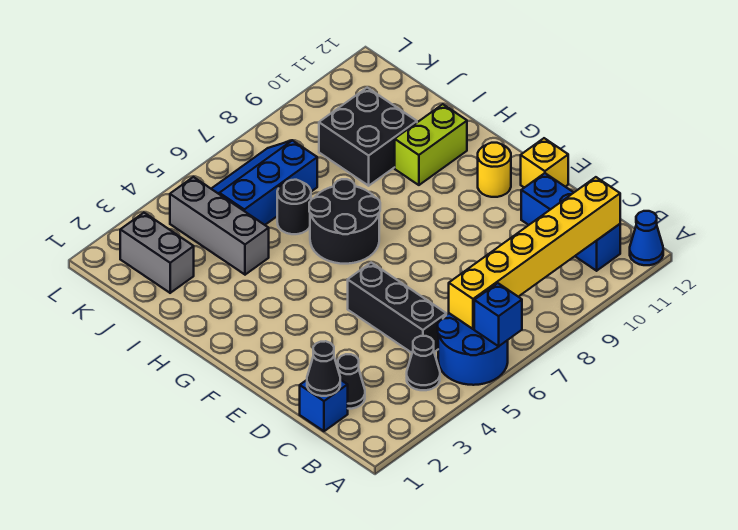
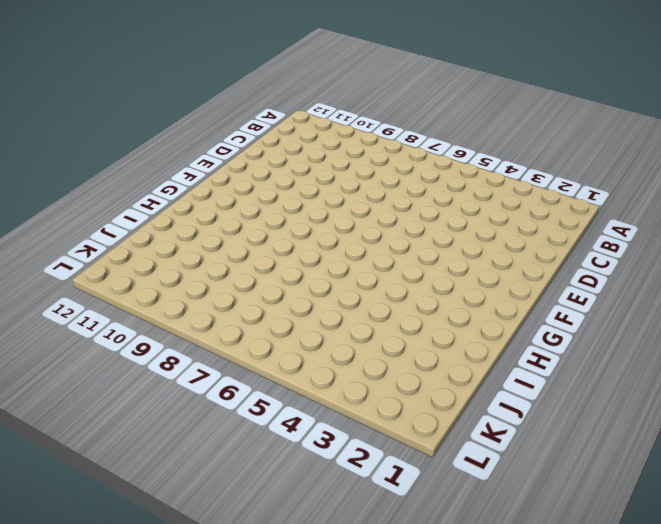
none -> blue round brick A5:B6 level 1
none -> blue cone A12 level 1
none -> black cone B4 level 1

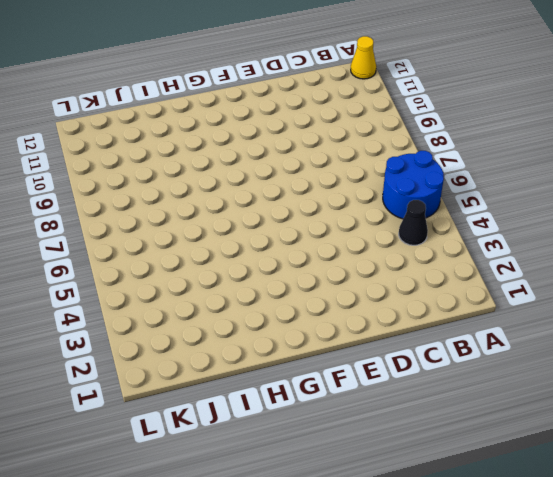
yellow cone A12 level 1 -> blue cone A12 level 1
none -> blue brick B11:D11 level 1
none -> blue brick C1 level 1
none -> black cone C2 level 1

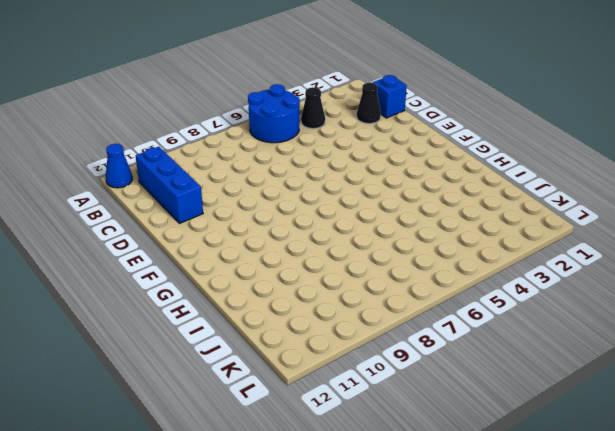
none -> black brick C5:E5 level 1
none -> yellow brick E12 level 1
none -> yellow round brick F11 level 1

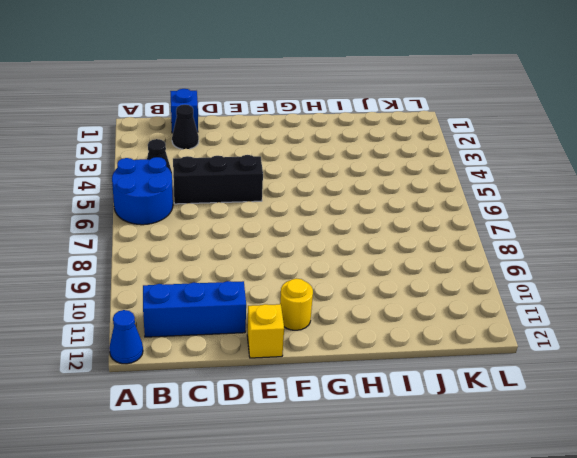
none -> black round brick G6:H7 level 1
none -> lime brick H10:H11 level 1
none -> grey brick I4:K4 level 1

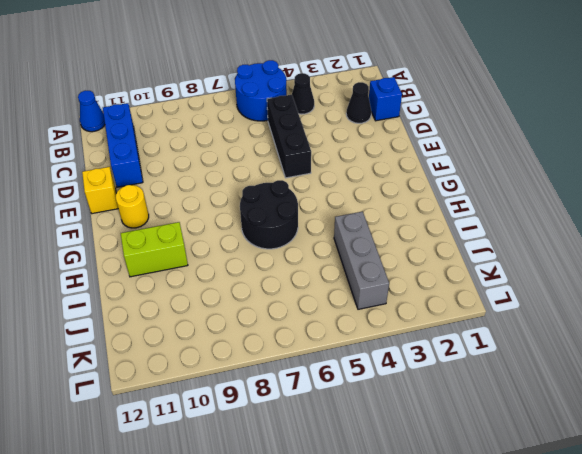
none -> black round brick I6 level 1
none -> black brick I9:J10 level 1
none -> grey brick J2:K2 level 1

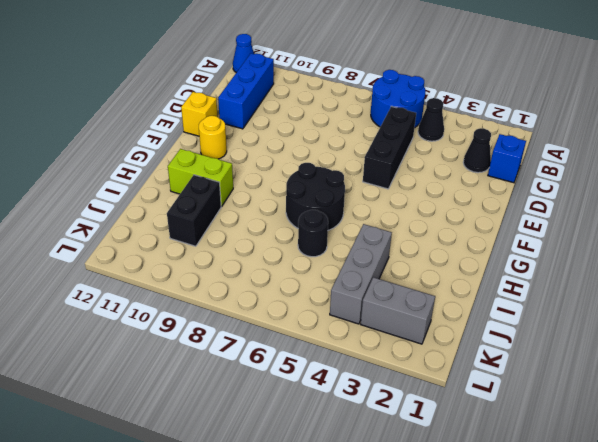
black brick I10:J10 level 1 -> black brick I9:J10 level 1
grey brick K2:K3 level 1 -> grey brick J2:K2 level 1
none -> blue slope J5:K7 level 1 top J
none -> blue brick A6 level 2
none -> yellow brick B6:B11 level 2

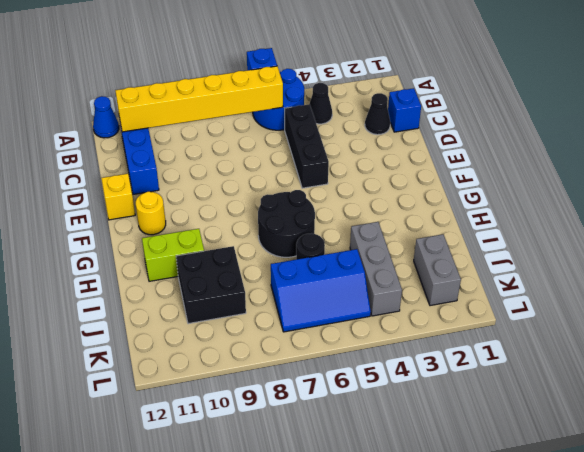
none -> black cone C1 level 2

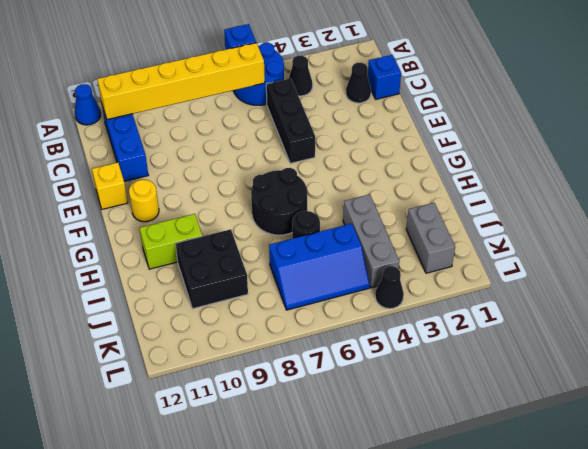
black cone L4 level 1 -> black cone C1 level 2

